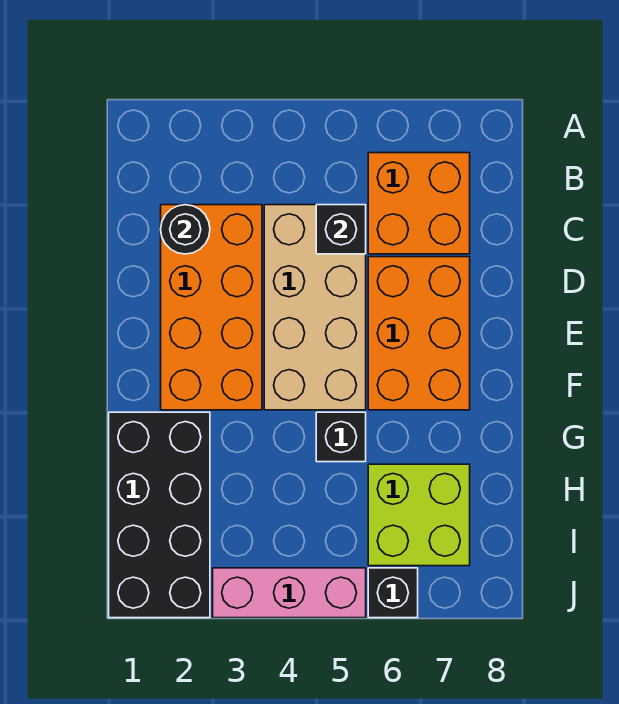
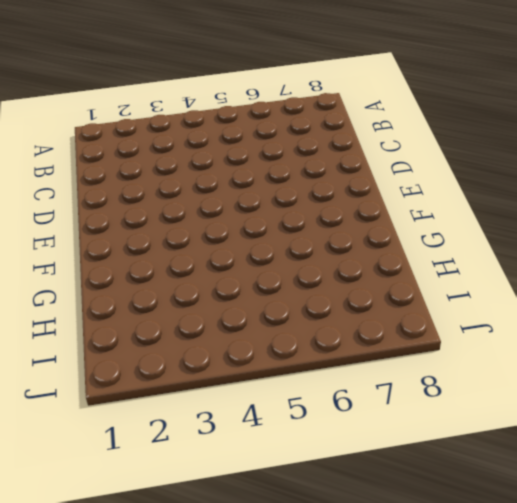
none -> orange brick B6:C7 level 1
none -> orange brick C2:F3 level 1

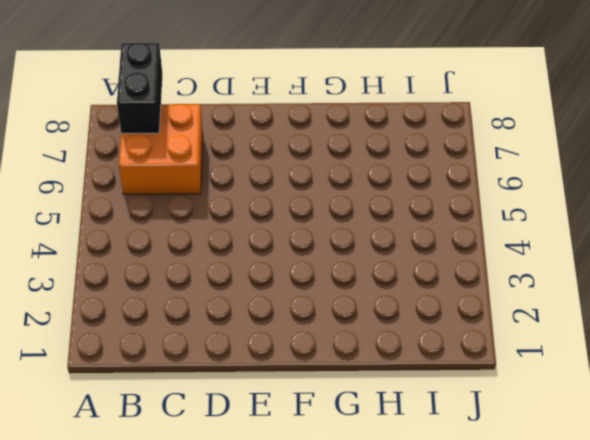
black brick B7:B8 level 2 -> none
none -> orange brick C2:F3 level 1
none -> tan brick C4:F5 level 1

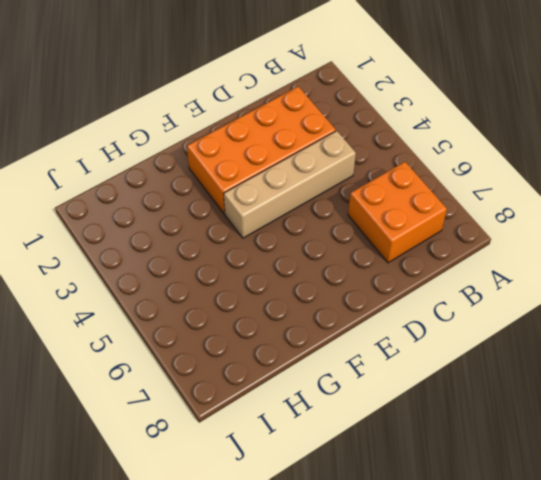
tan brick C4:F4 level 1 -> tan brick C4:F5 level 1
none -> orange brick D6:F7 level 1
none -> black brick G1:J2 level 1

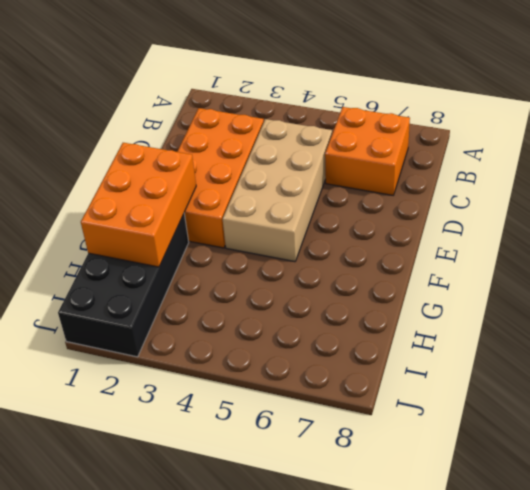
orange brick F1:H2 level 2 -> orange brick D6:F7 level 1
none -> black brick G5 level 1
none -> lime brick H6:I7 level 1

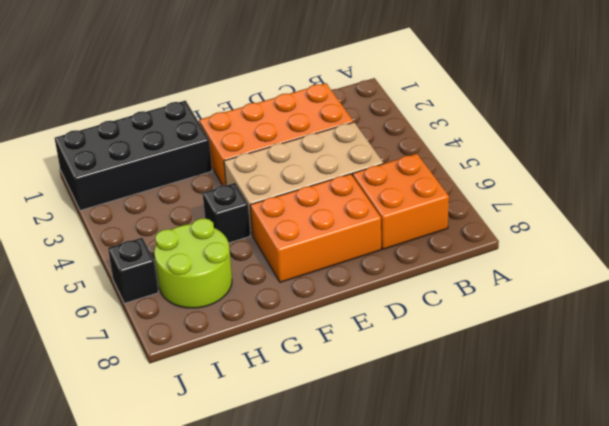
lime round brick H6:I7 level 1 -> lime brick H6:I7 level 1
none -> pink brick J3:J5 level 1
none -> black round brick C2 level 2

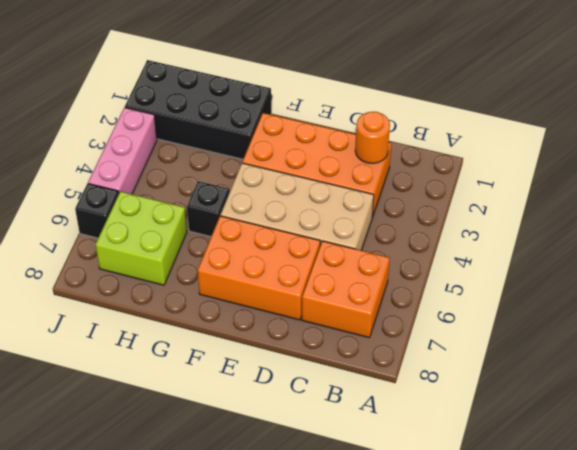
orange round brick C2 level 2 -> black round brick C2 level 2
none -> black brick C5 level 2

